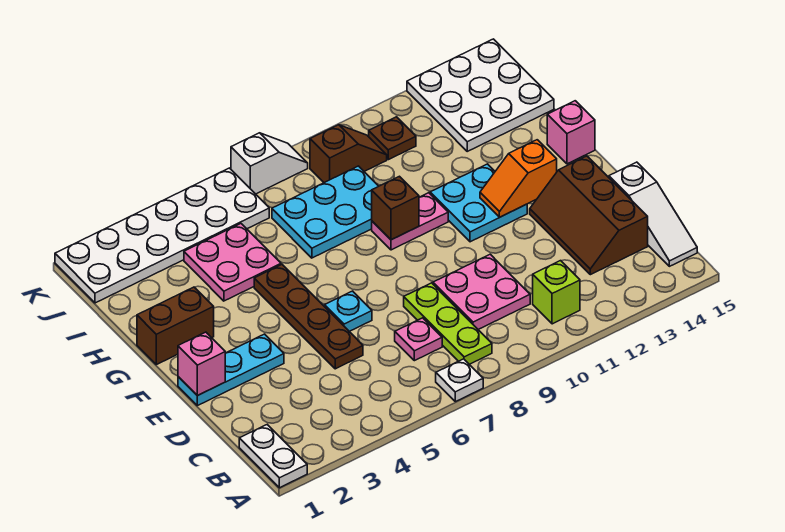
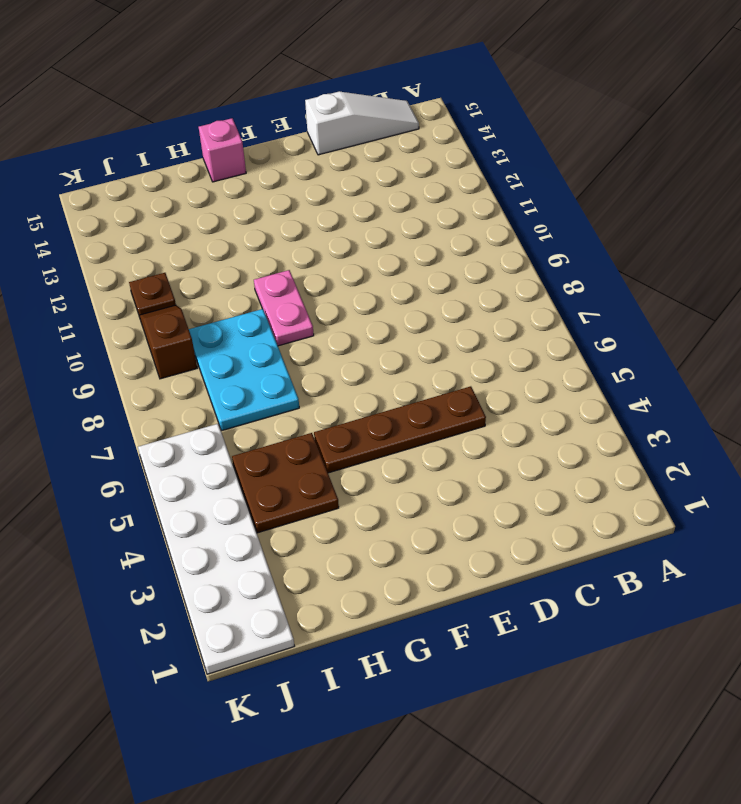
brown plate H4:I5 level 1 -> pink plate H4:I5 level 1
none -> white plate A1:B1 level 1
none -> white plate A7 level 1
none -> lime plate B8:D8 level 1

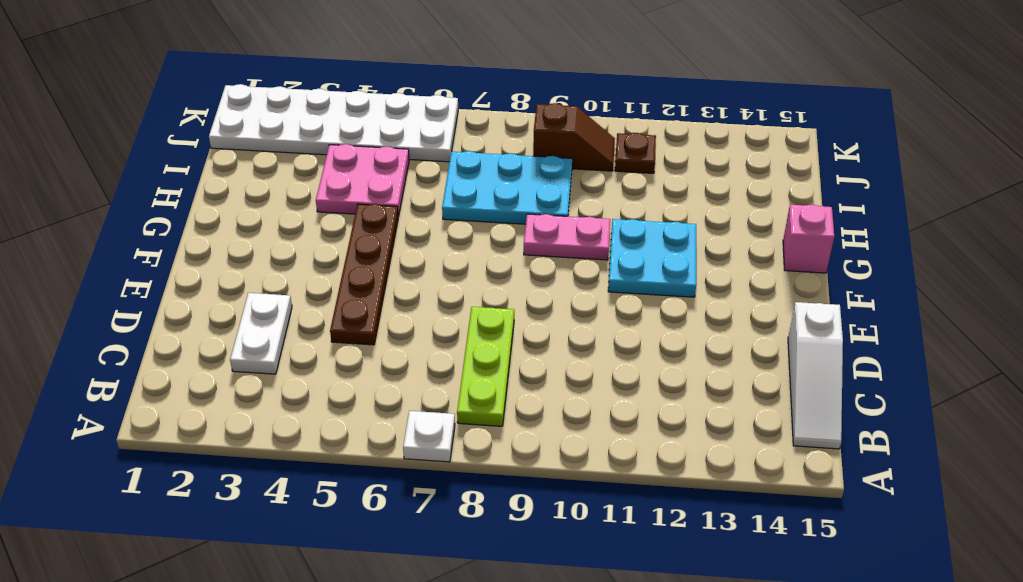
white plate C3:D3 level 1 -> white plate A1:B1 level 1
none -> lime brick B11 level 1
none -> pink plate C7 level 1
none -> pink plate C9:D10 level 1

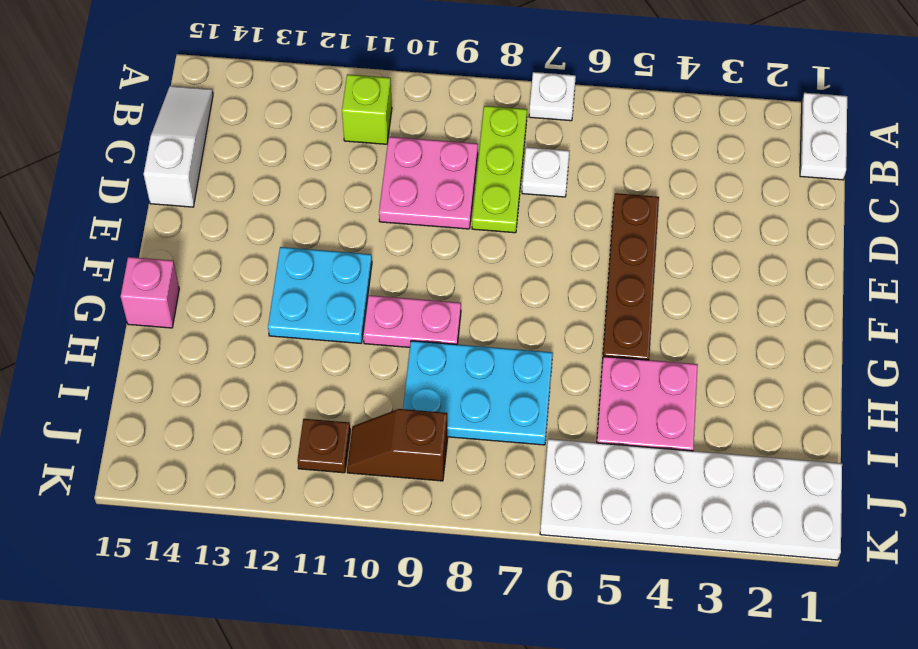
white plate C7 level 1 -> pink plate C7 level 1
none -> brown slope C13:E14 level 1 top 14
none -> cyan plate E1:E3 level 1
none -> cyan plate E6 level 1

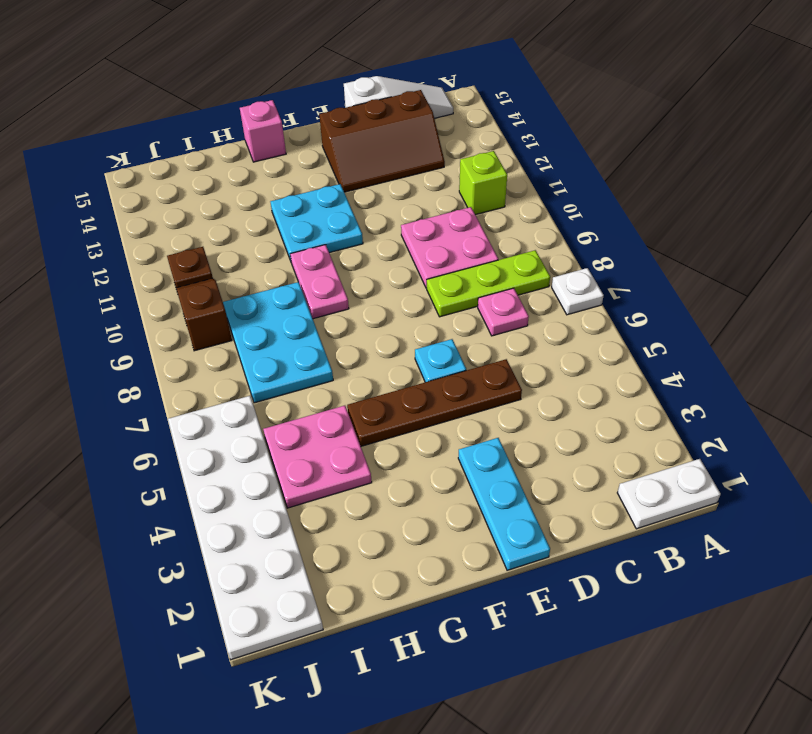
none -> brown brick G1:G2 level 1
none -> white plate I13:K15 level 1
none -> white slope K7:K8 level 1 top 7

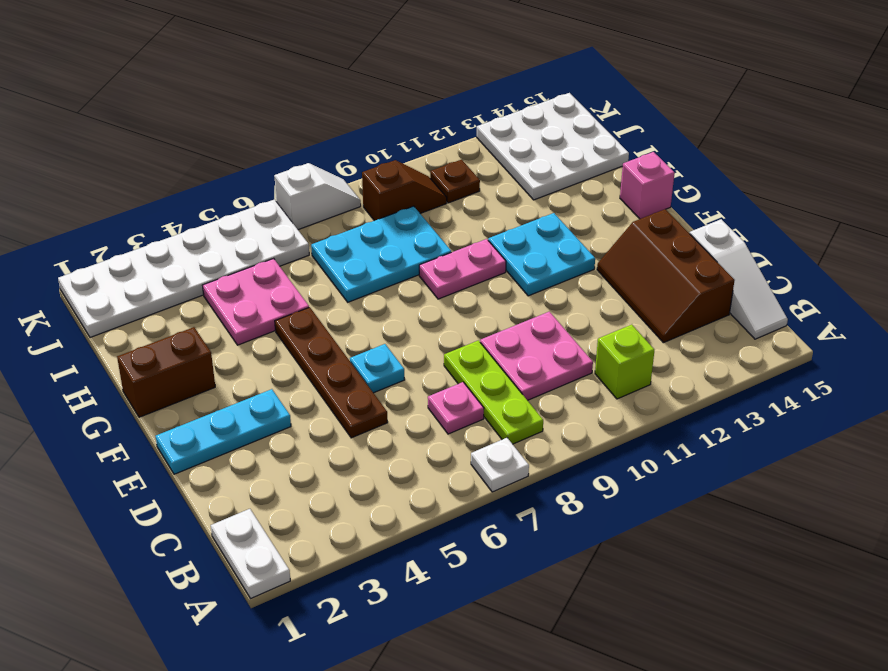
none -> pink brick E1 level 2
none -> orange slope F12:F13 level 2 top 13
none -> brown brick G9 level 2

